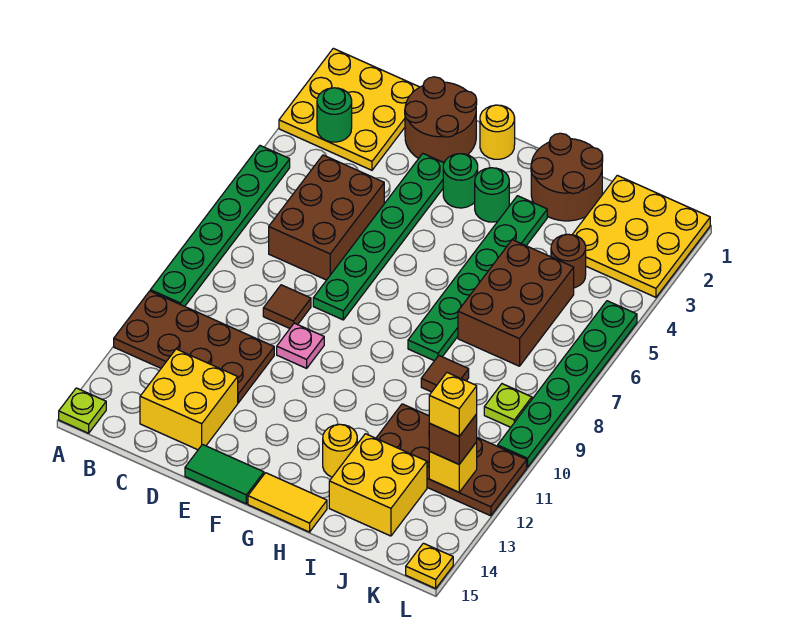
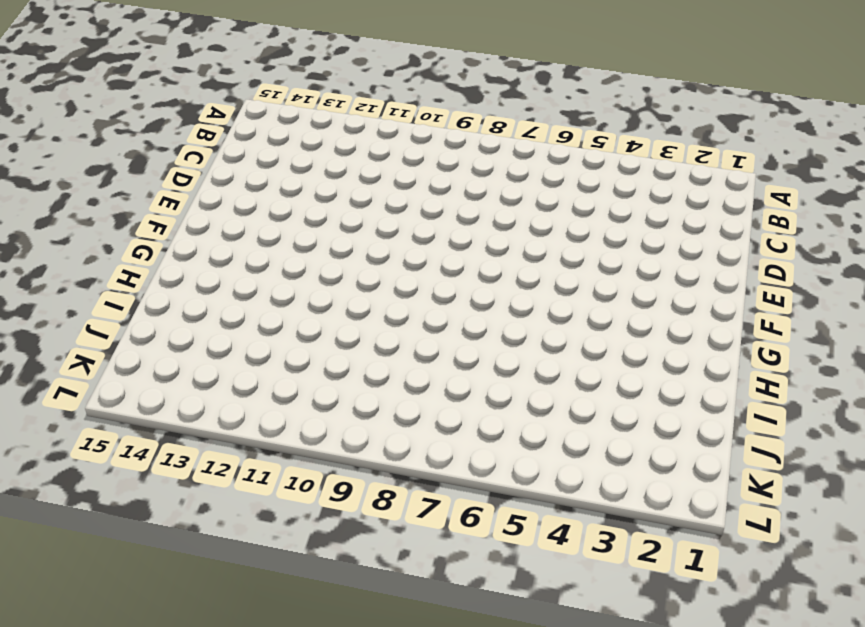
none -> yellow plate A1:C3 level 1
none -> green plate A5:A10 level 1
none -> brown plate A11:D12 level 1
none -> lime plate A15 level 1

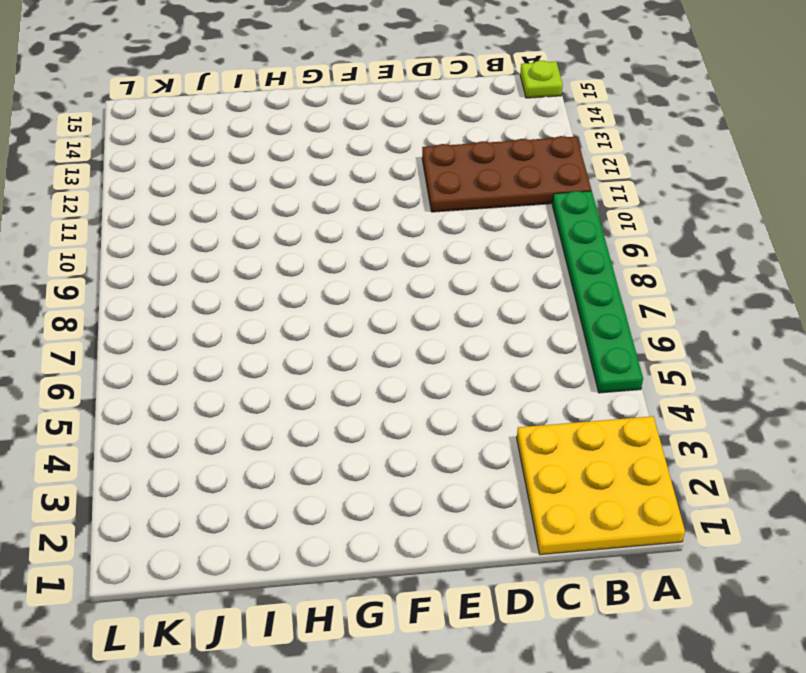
none -> brown brick C5:D7 level 1
none -> yellow brick C13:D14 level 1
none -> brown round brick D1:E2 level 1
none -> brown tile D9 level 1

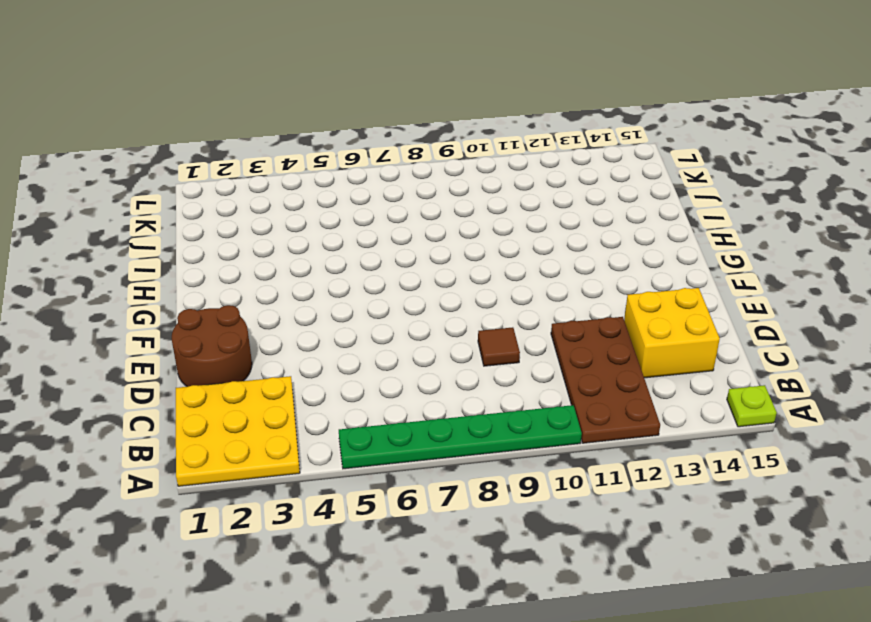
none -> brown brick C5:D7 level 1
none -> green plate E3:E8 level 1
none -> pink plate E10 level 1
none -> green tile E15:F15 level 1

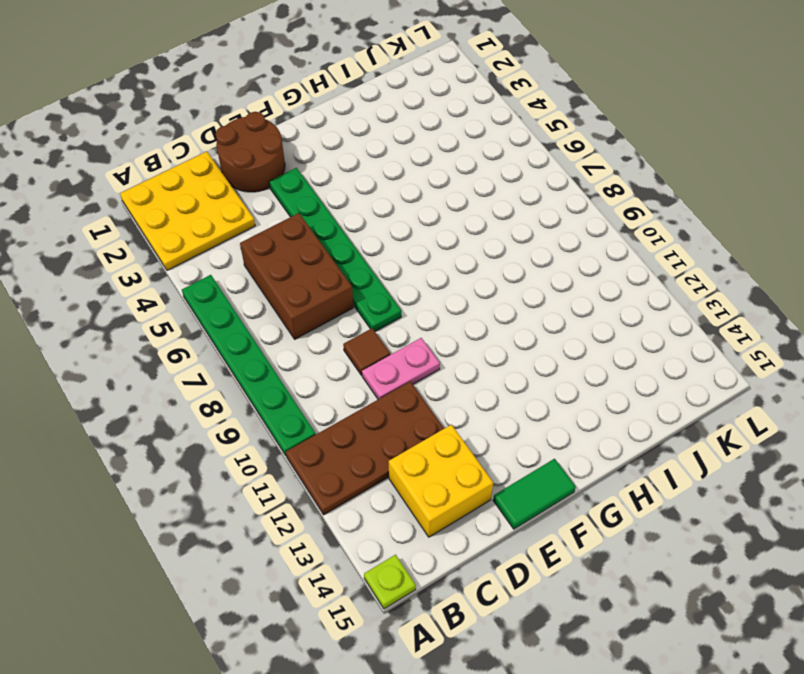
pink plate D10:E10 level 1 -> pink plate E10 level 1
none -> yellow round brick F1 level 1
none -> green round brick F3 level 1
none -> green round brick G3 level 1
none -> yellow tile G15:H15 level 1

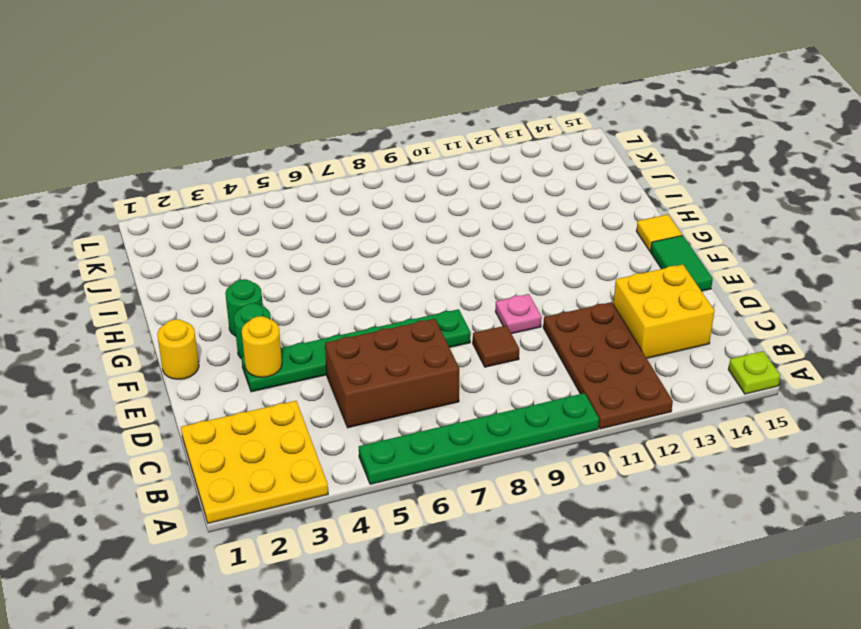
yellow round brick E3 level 2 -> yellow round brick H13 level 1
yellow tile G15 level 1 -> yellow tile G15:H15 level 1
none -> brown round brick D1:E2 level 1
none -> brown round brick H1:I2 level 1
none -> green plate H3:H8 level 1
none -> brown brick I5:J7 level 1

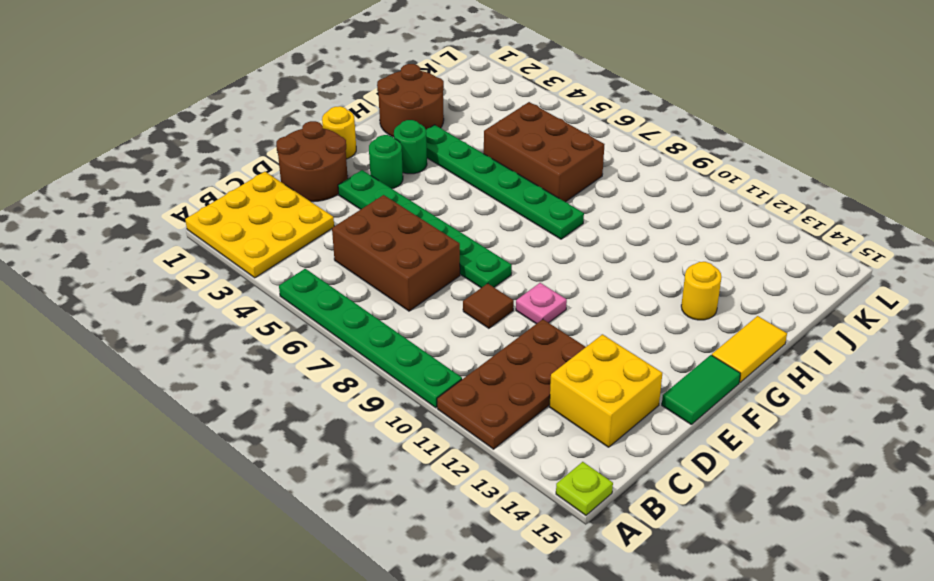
none -> brown tile I9 level 1
none -> brown plate I11:L12 level 1
none -> yellow brick I13:J14 level 1
none -> yellow plate J1:L3 level 1

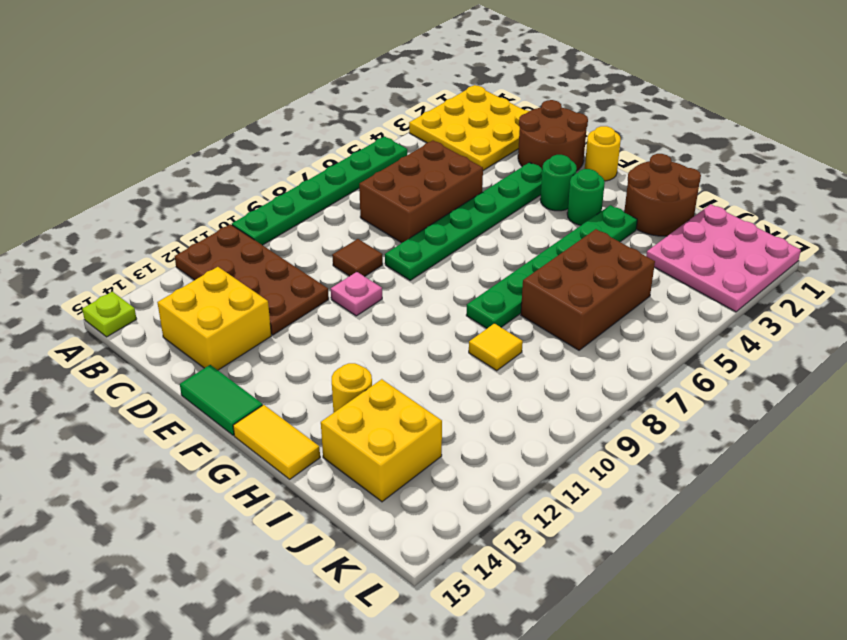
yellow tile I9 level 1 -> brown tile I9 level 1
pink plate J1:L3 level 1 -> yellow plate J1:L3 level 1
none -> brown plate I11:L12 level 1
none -> brown round brick J4 level 1
none -> lime plate K9 level 1
none -> green plate L5:L10 level 1

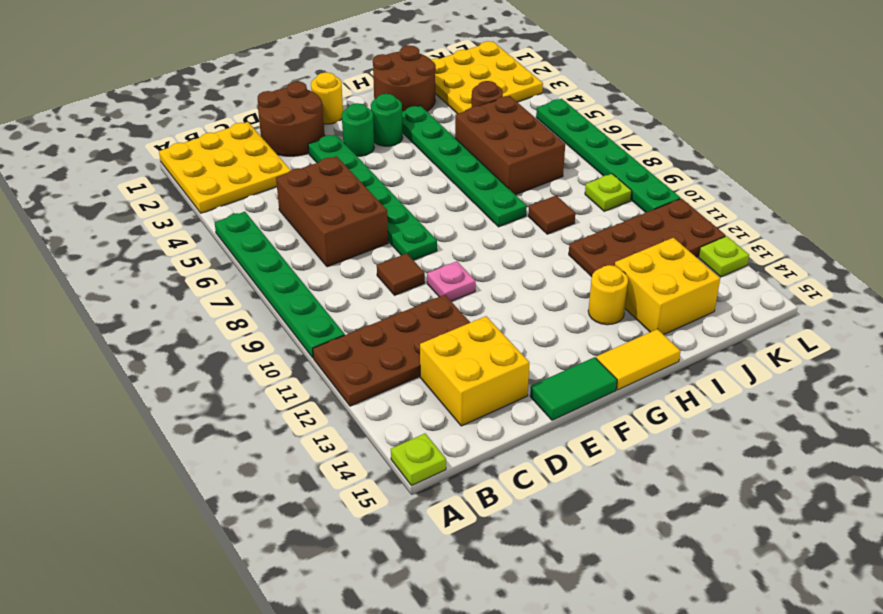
lime plate L13 level 1 -> none
none -> yellow plate L15 level 1
none -> green round brick B3 level 2
none -> yellow brick K12 level 2
none -> brown brick K12 level 3

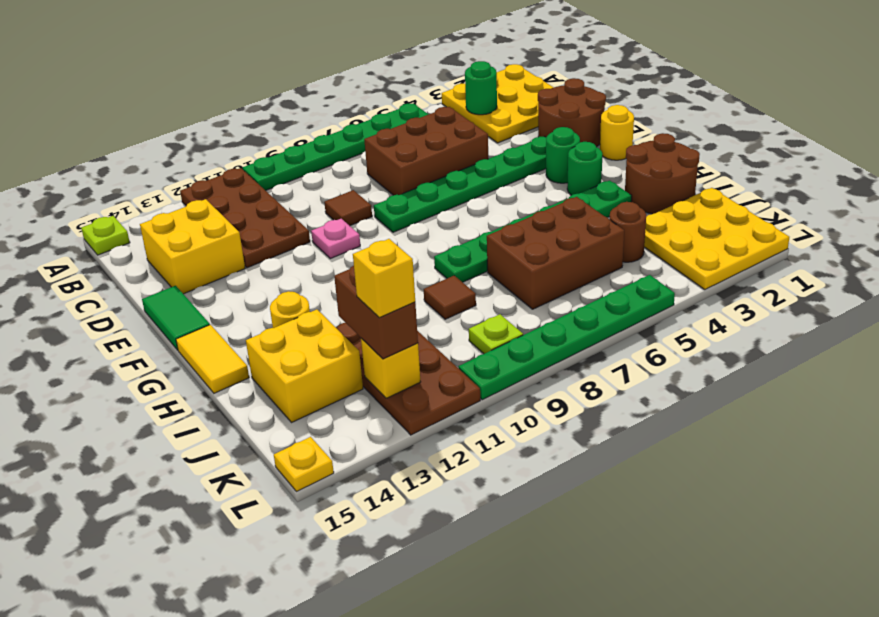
brown brick J12:K12 level 3 -> brown brick K12 level 3

